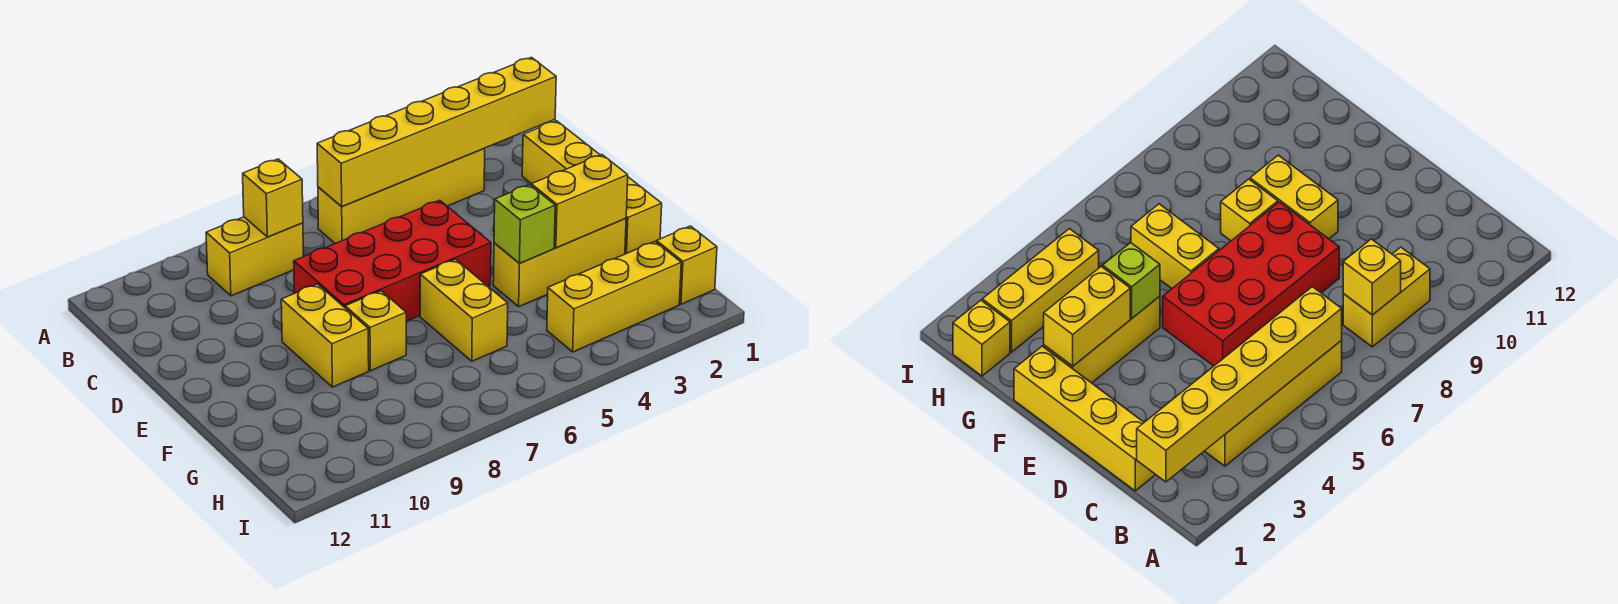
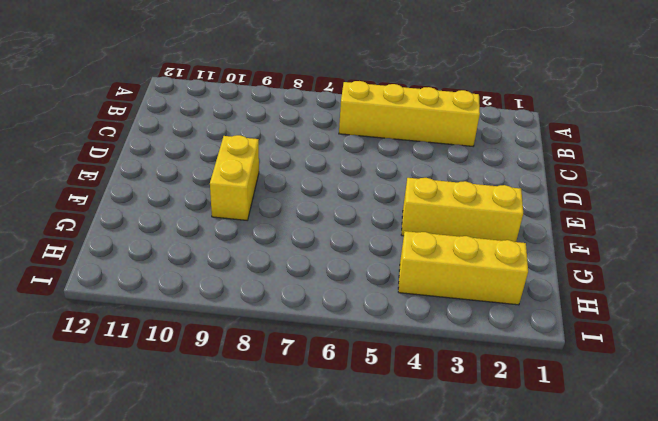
none -> yellow brick B8:B9 level 1
none -> yellow brick C1:F1 level 1
none -> red brick D5:E8 level 1

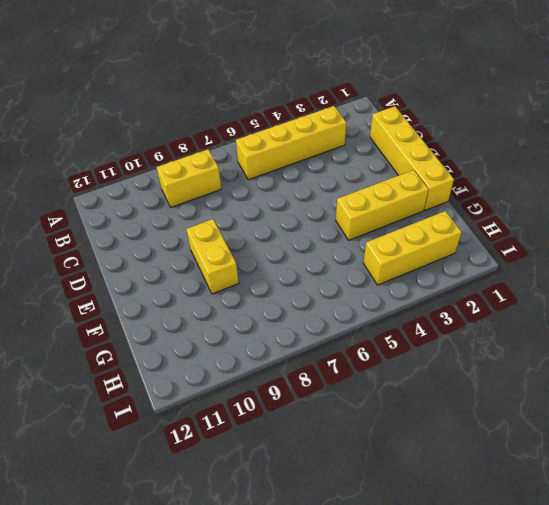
none -> red brick D5:E8 level 1
none -> yellow brick F6:G6 level 1
none -> yellow brick F8 level 1

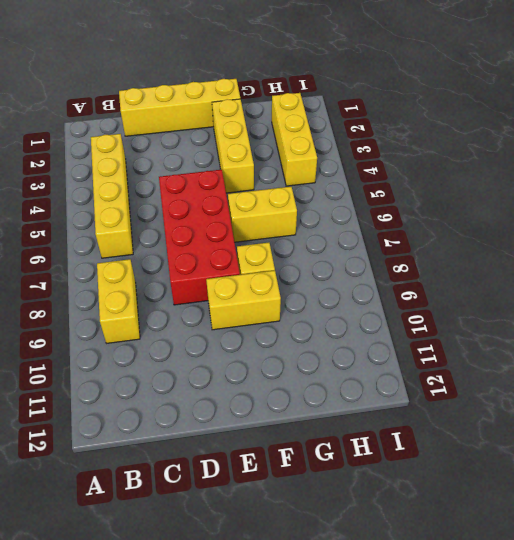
none -> yellow brick H1 level 1
none -> yellow brick B1:B6 level 2
none -> yellow brick B8 level 2

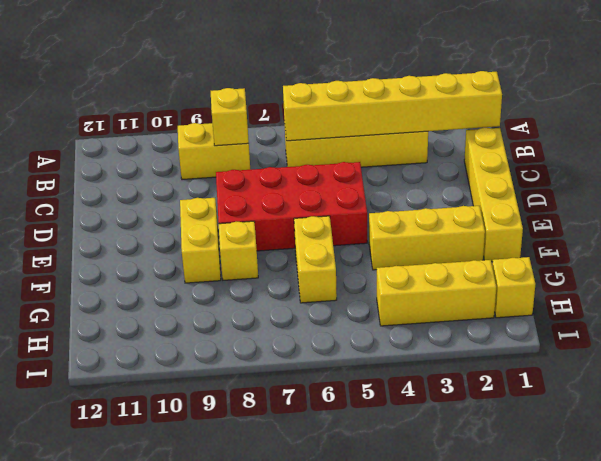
none -> yellow brick F2:F3 level 2
none -> lime brick F4 level 2

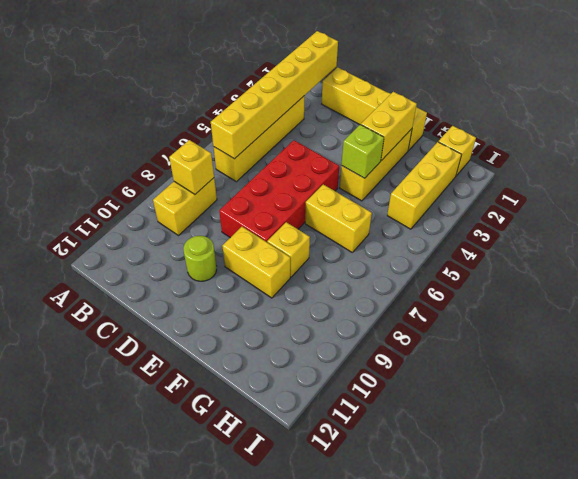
lime round brick D10 level 1 -> none

